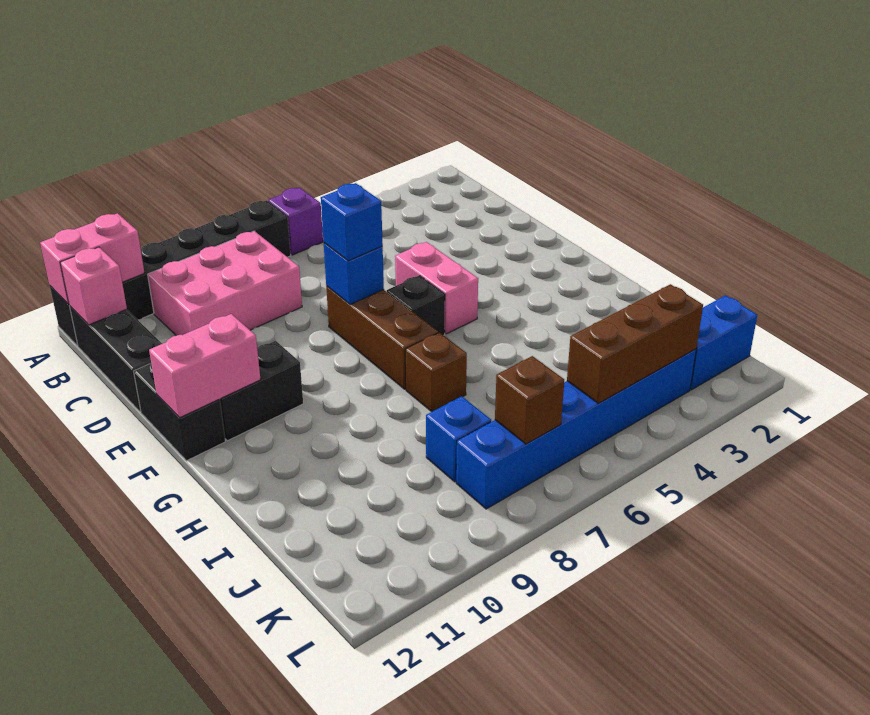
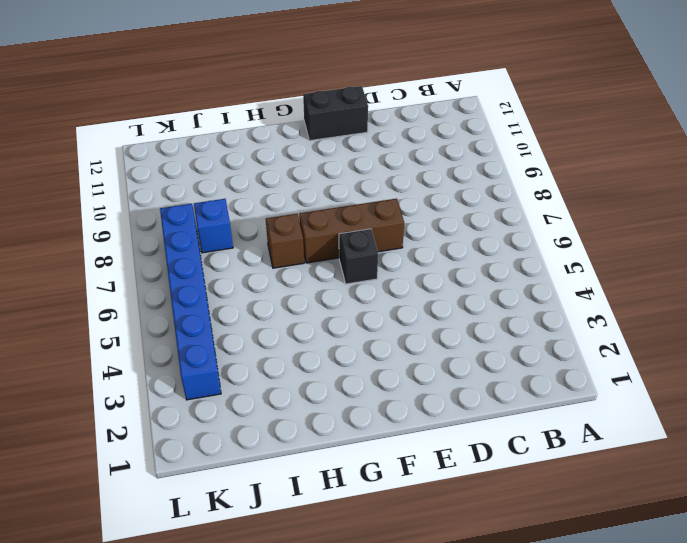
none -> purple brick A6 level 1
none -> black brick A7:A12 level 1
none -> pink brick B8:C10 level 1

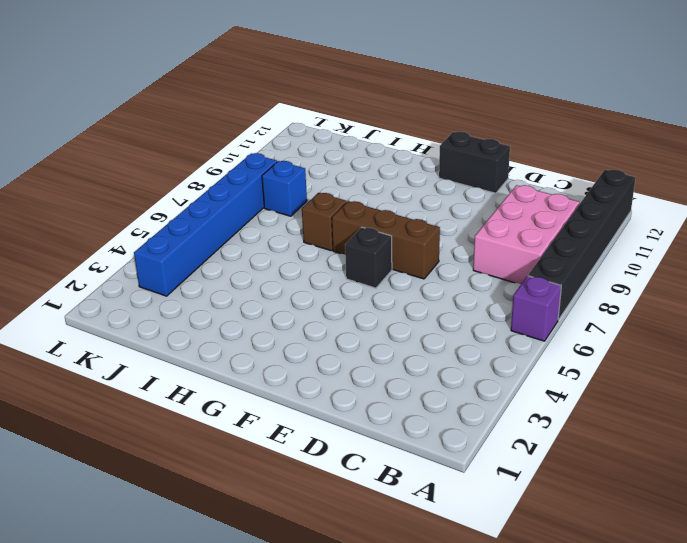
none -> black brick B12:D12 level 1
none -> pink brick E5:F5 level 1
none -> black brick F10:F11 level 1

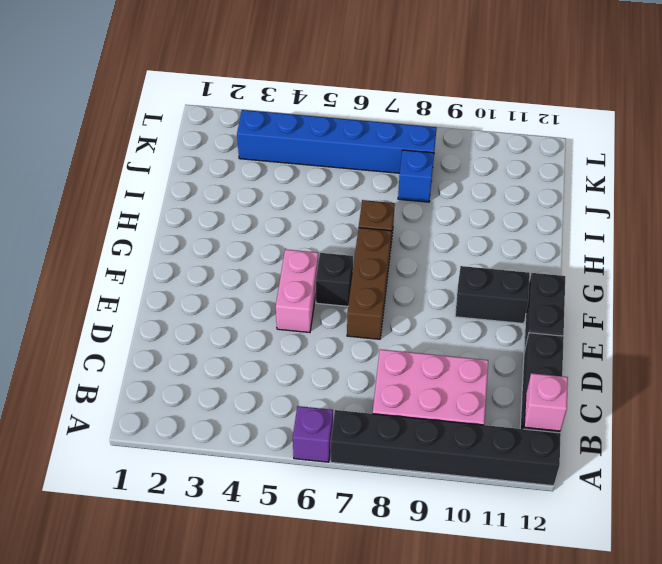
none -> blue brick K1:K2 level 1
none -> pink brick A11:A12 level 2
none -> blue brick E7 level 2

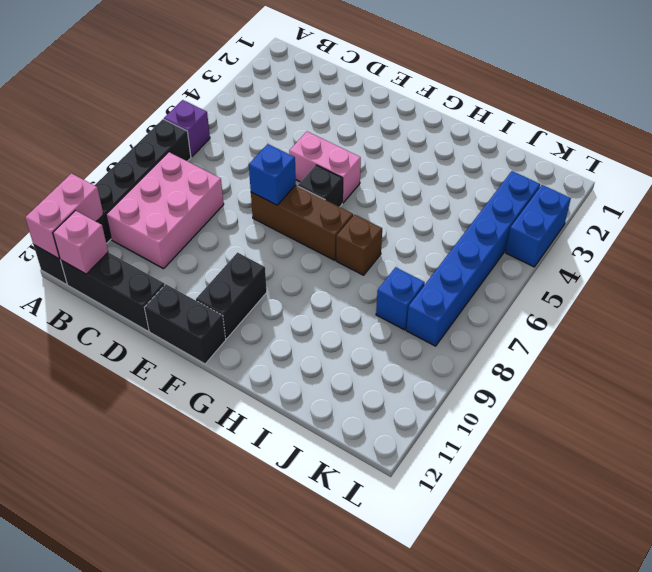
blue brick L3:L4 level 1 -> blue brick K1:K2 level 1
none -> pink brick F11:F12 level 2
none -> brown brick K3:K5 level 2
none -> brown brick K7 level 2

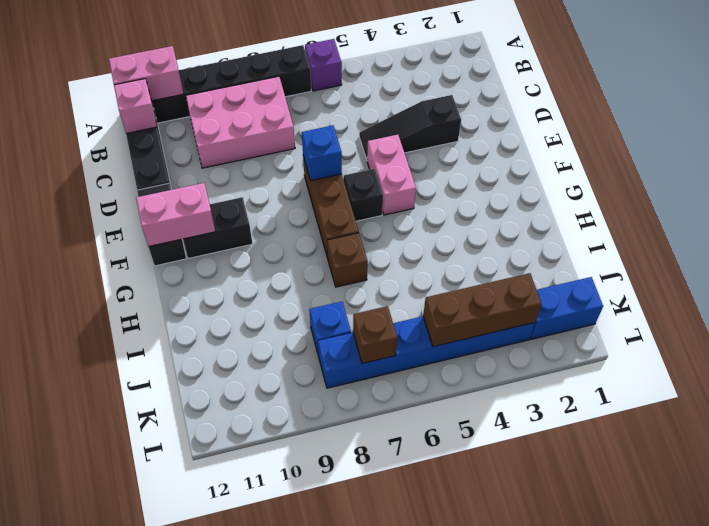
black slope D3:D5 level 1 top 3 -> none
none -> blue brick E7 level 3

